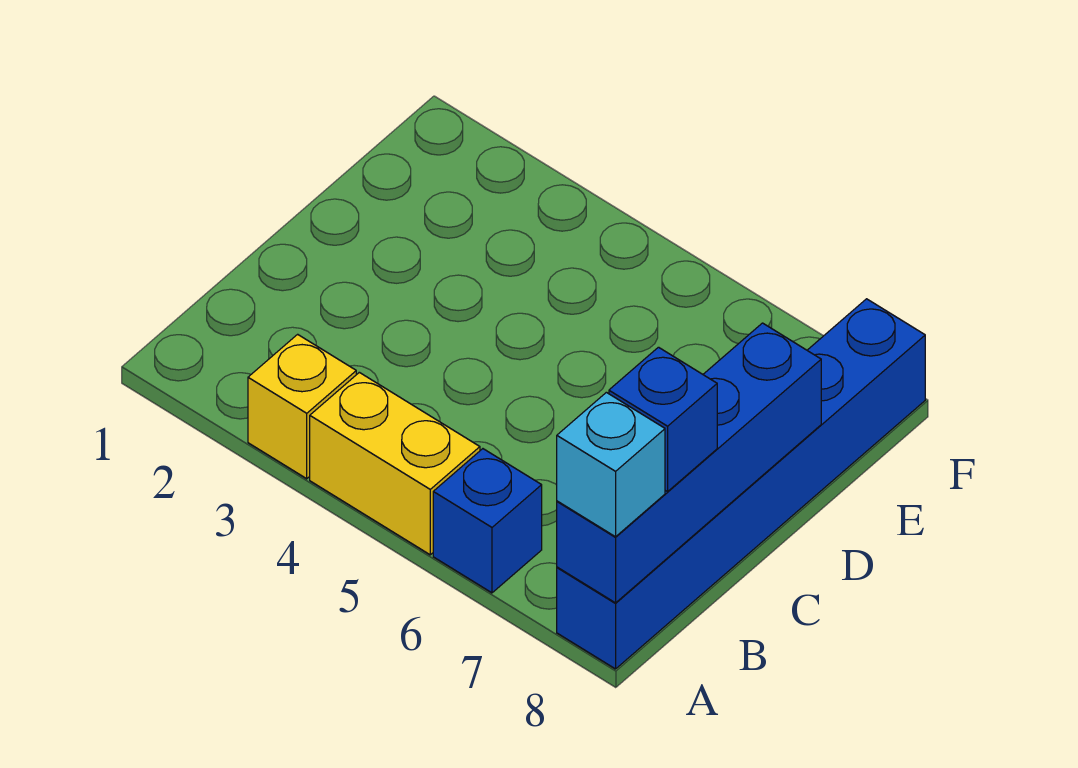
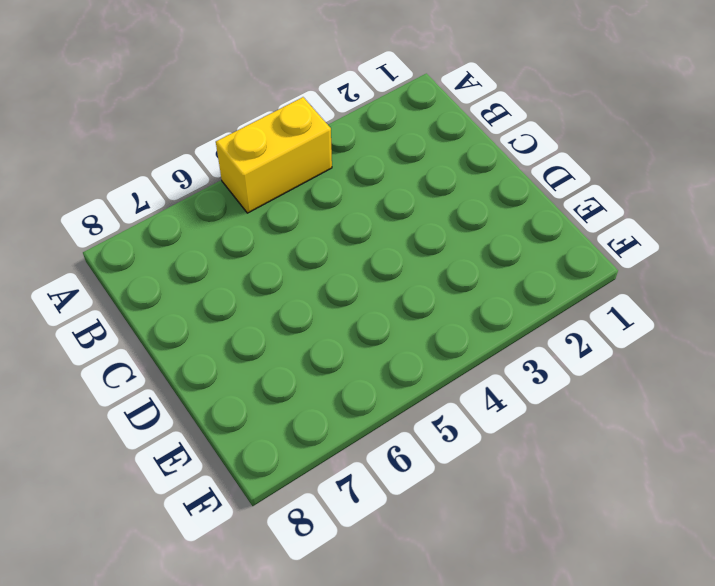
none -> yellow brick A3 level 1
none -> blue brick A6 level 1

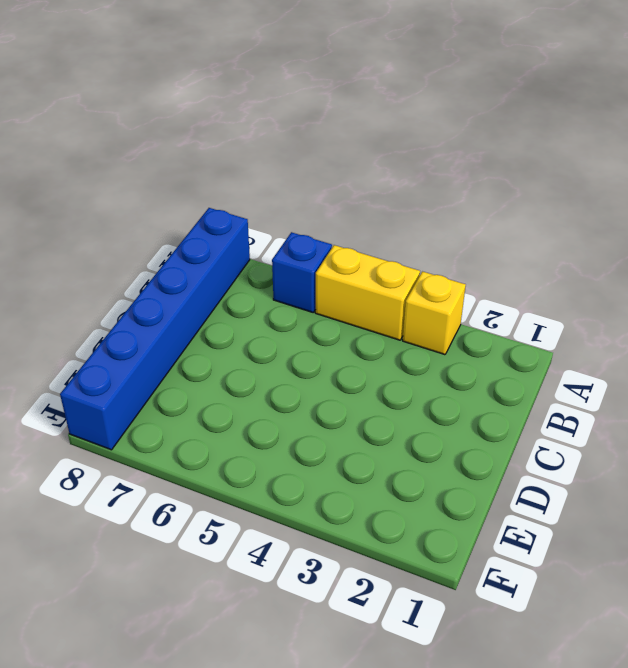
none -> blue brick A8:D8 level 2
none -> cyan brick A8 level 3

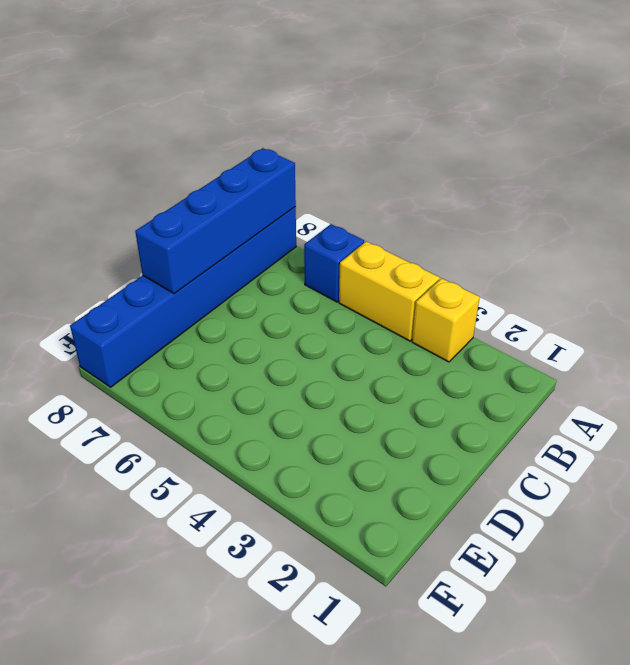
none -> cyan brick A8 level 3
none -> blue brick B8 level 3

